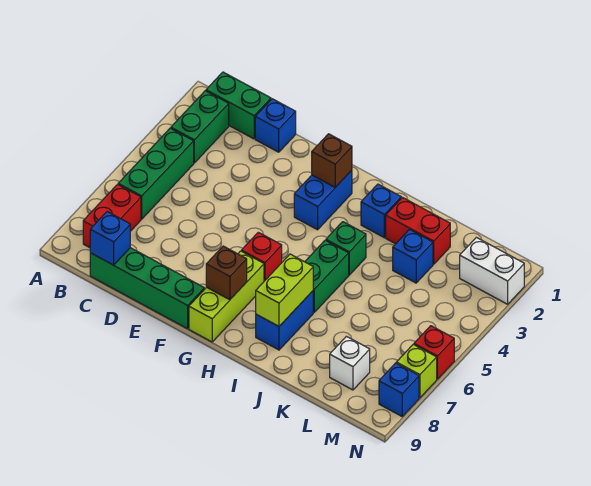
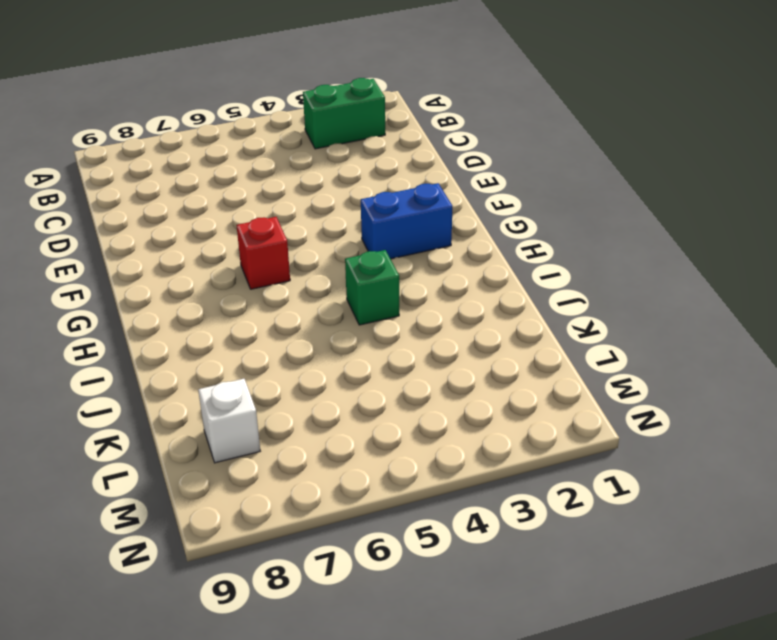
none -> green brick B1:C1 level 1
none -> green brick B4:B6 level 1
none -> red brick B7:B8 level 1

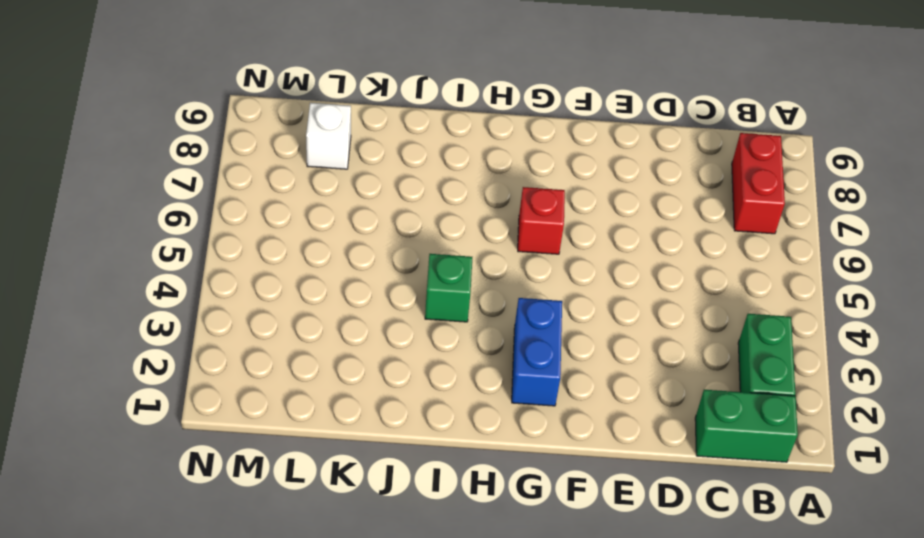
none -> green brick B4:B6 level 1
none -> green brick C9:F9 level 1
none -> blue brick D1 level 1

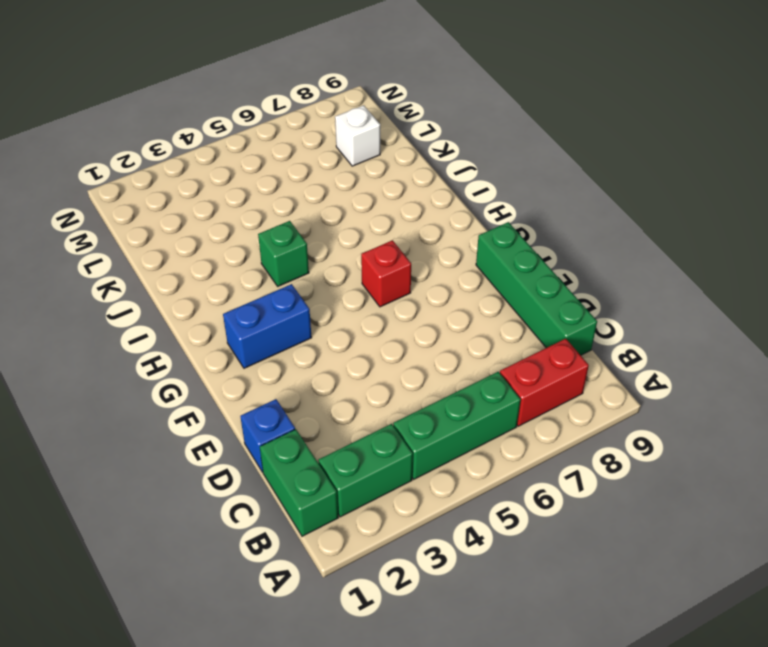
none -> lime brick G7:G9 level 1
none -> blue brick I2 level 1
none -> green brick I5:I6 level 1

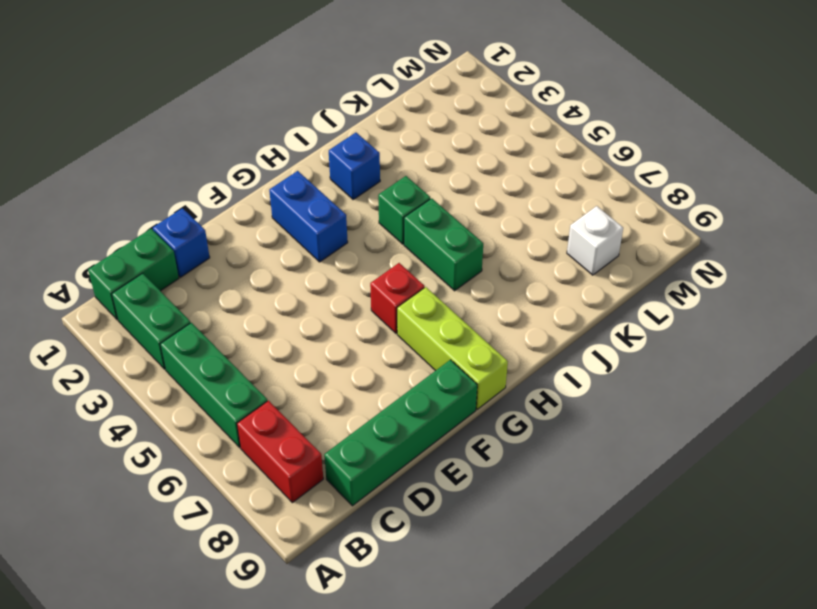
none -> blue brick I7:I8 level 1
none -> red brick J2:K2 level 1
none -> blue brick K3 level 1

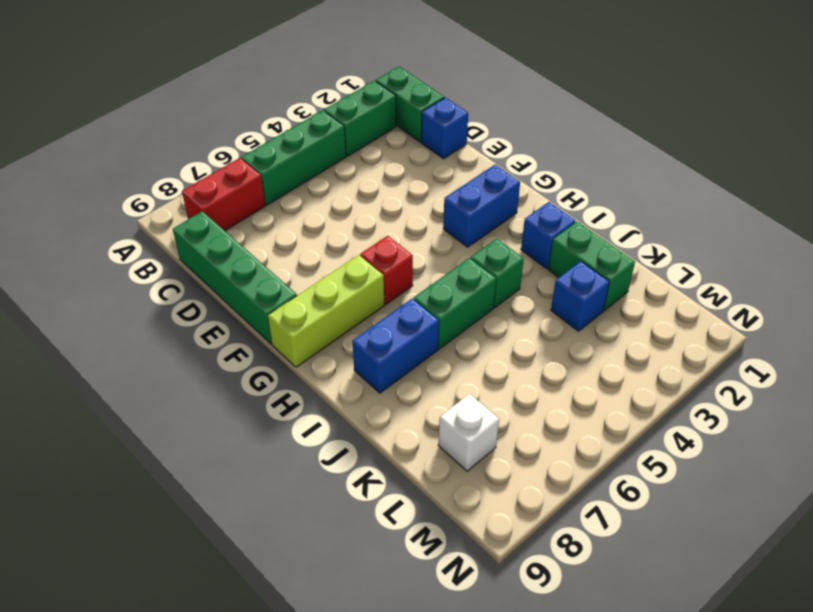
green brick J2:K2 level 1 -> red brick J2:K2 level 1
none -> white brick M2:N2 level 1
none -> red brick N6 level 1
none -> lime brick N7 level 1

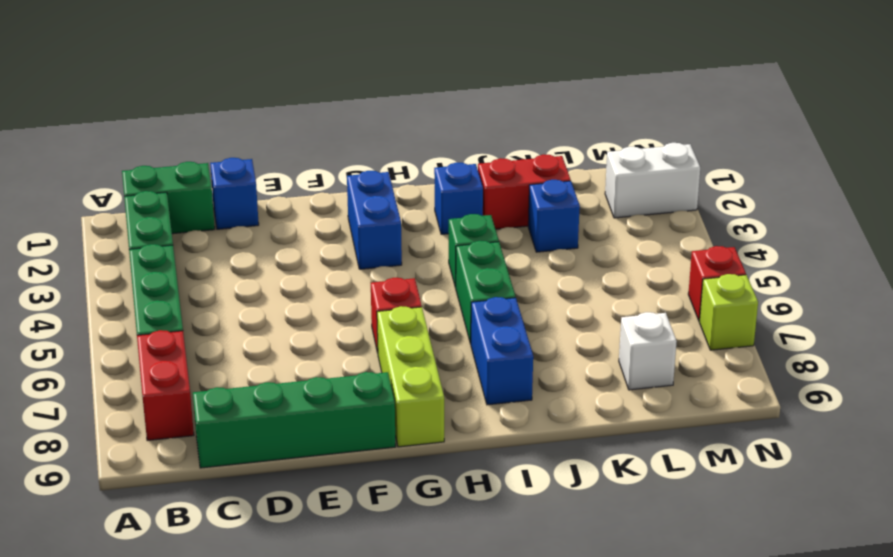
none -> blue brick N8 level 1
none -> blue brick C9 level 2
none -> brown brick G2 level 2

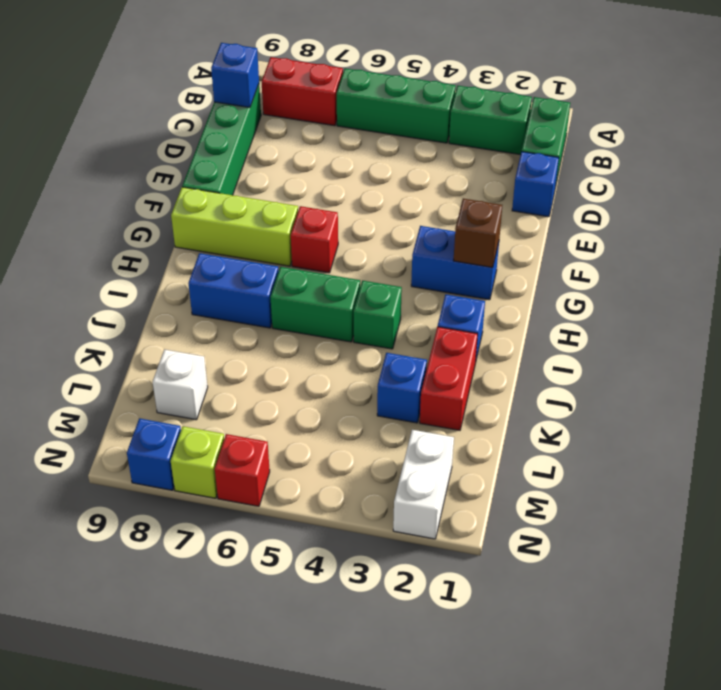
none -> brown brick G8 level 2
none -> lime brick I7:I8 level 2

